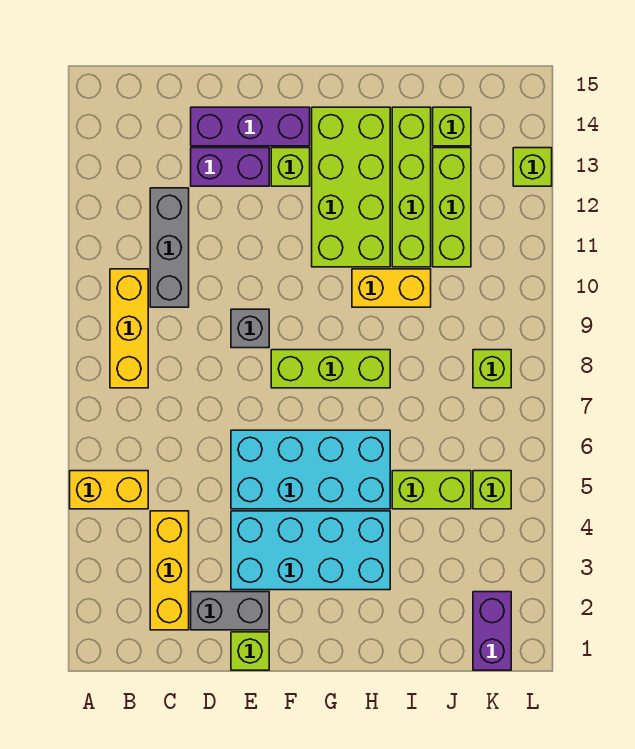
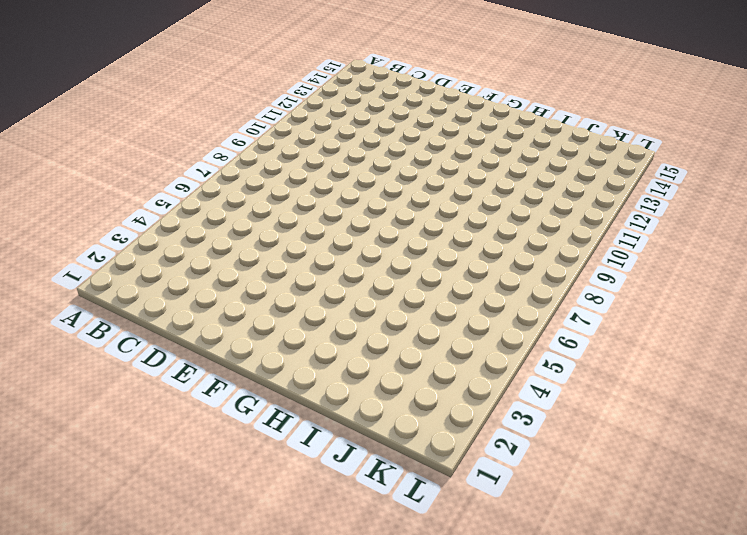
none -> yellow brick A5:B5 level 1
none -> yellow brick B8:B10 level 1
none -> yellow brick C2:C4 level 1

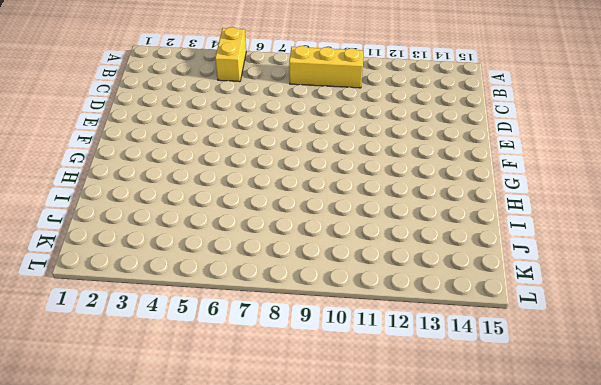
none -> yellow brick C2:C4 level 1
none -> grey brick C10:C12 level 1
none -> grey brick D2:E2 level 1

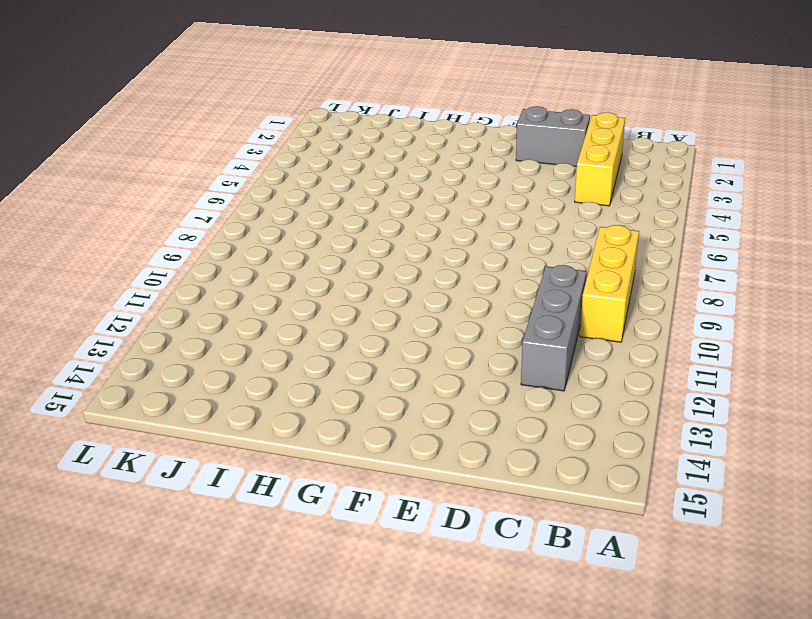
none -> yellow brick A5:B5 level 1
none -> purple brick D13:E13 level 1
none -> purple brick D14:F14 level 1

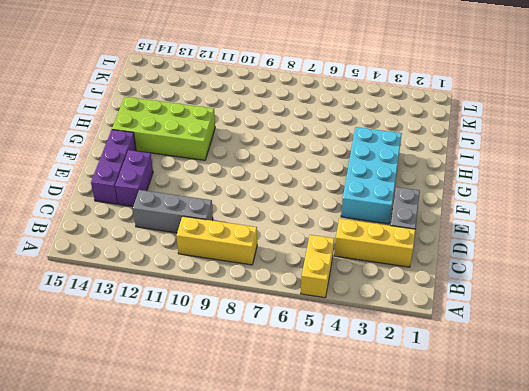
none -> lime brick E1 level 1
none -> cyan brick E5:H6 level 1
none -> grey brick E9 level 1

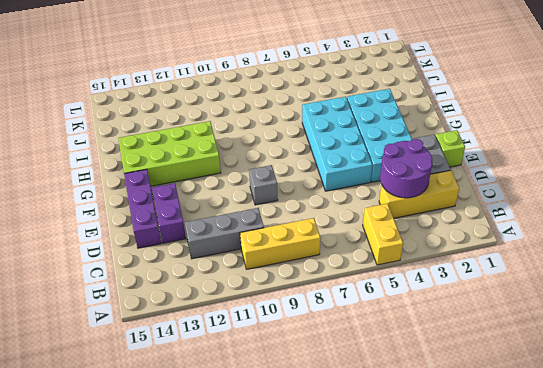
purple round brick C3:D4 level 2 -> none
none -> lime brick F8:H8 level 1
none -> lime brick F13 level 1
none -> yellow brick H10:I10 level 1

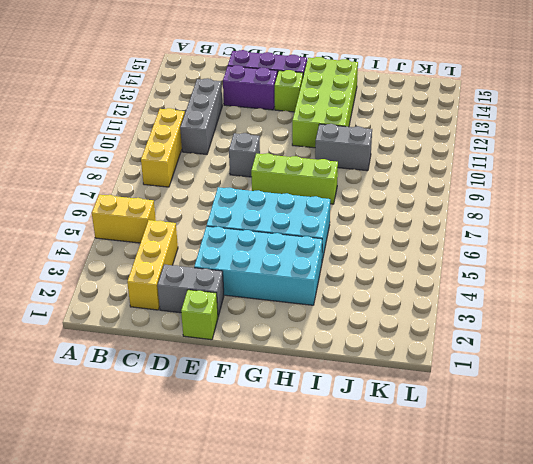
grey brick H10:I10 level 1 -> yellow brick H10:I10 level 1
none -> lime brick I5:J5 level 1
none -> lime brick I11:I14 level 1
none -> lime brick J11:J13 level 1

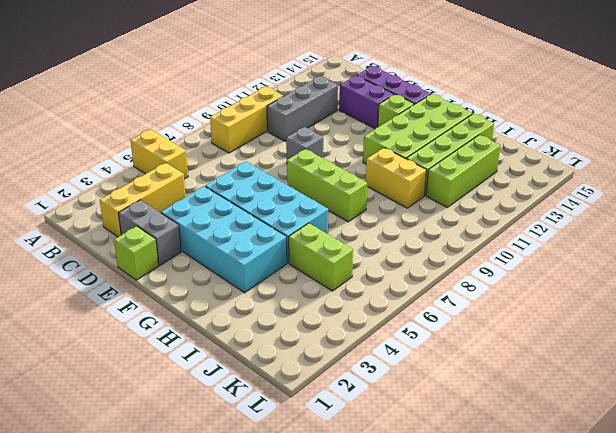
none -> lime brick J14 level 1
none -> purple brick K1:K2 level 1
none -> lime brick K5 level 1

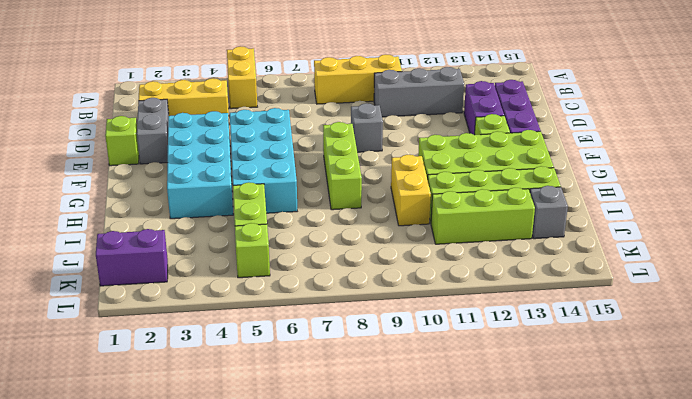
grey brick J14 level 1 -> lime brick J14 level 1
none -> lime brick K8 level 1
none -> lime brick L13 level 1

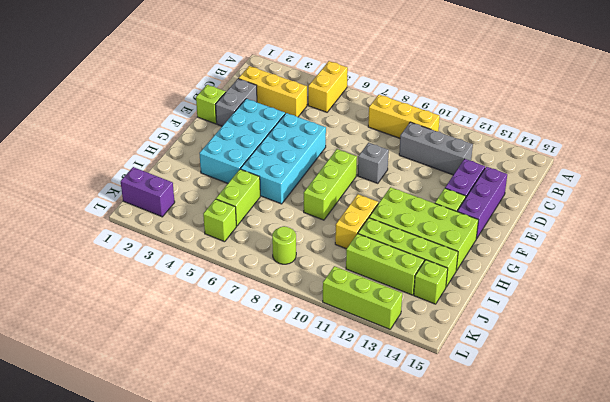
lime round brick K8 level 1 -> lime brick K8 level 1
lime brick L11:L13 level 1 -> lime brick L13 level 1

